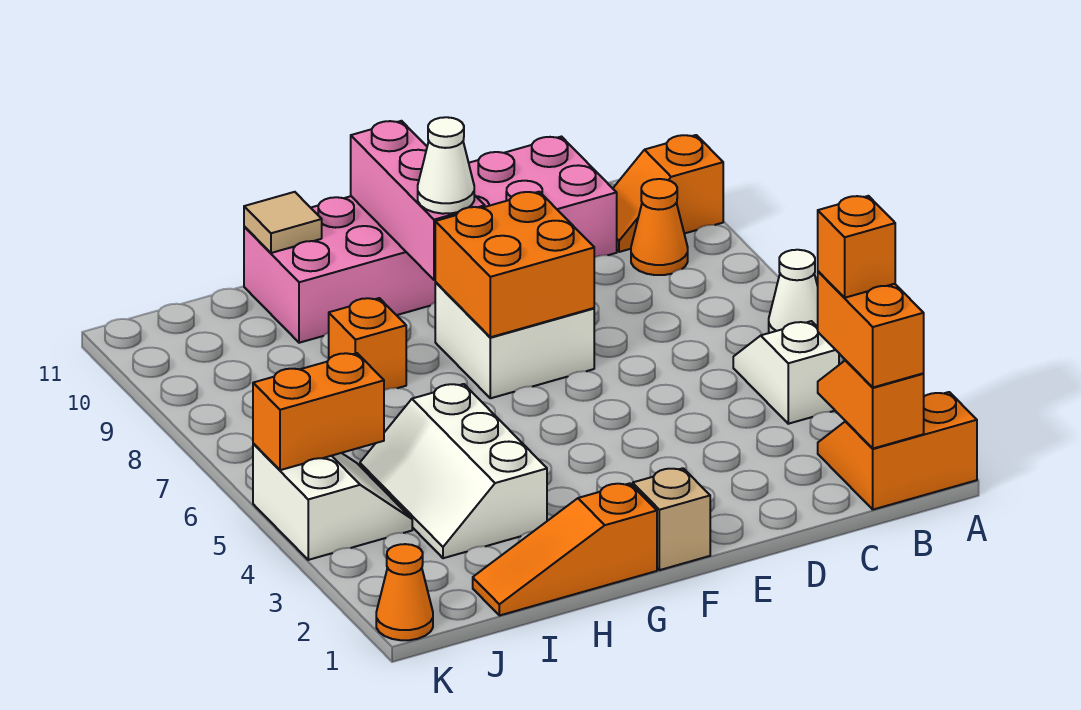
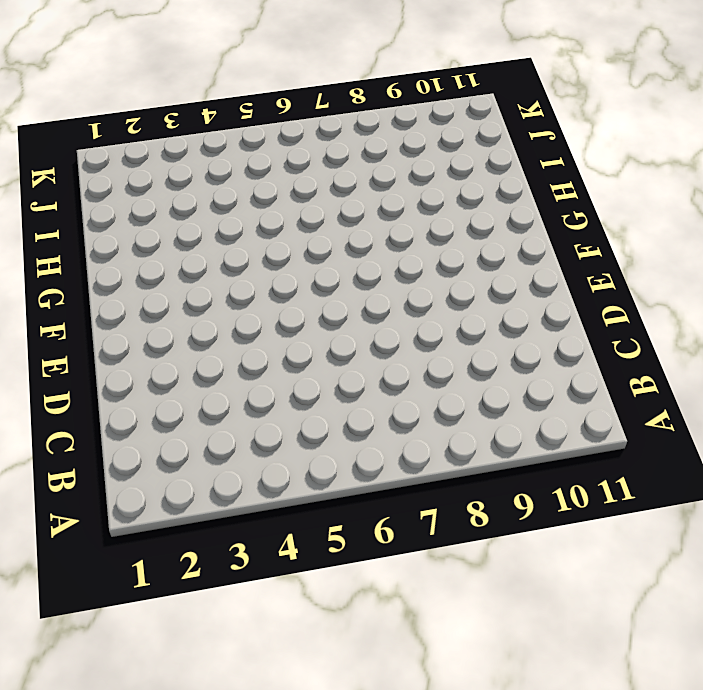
none -> orange slope A1:B2 level 1 top 1
none -> white cone A6 level 1
none -> orange slope A10:B10 level 1 top A

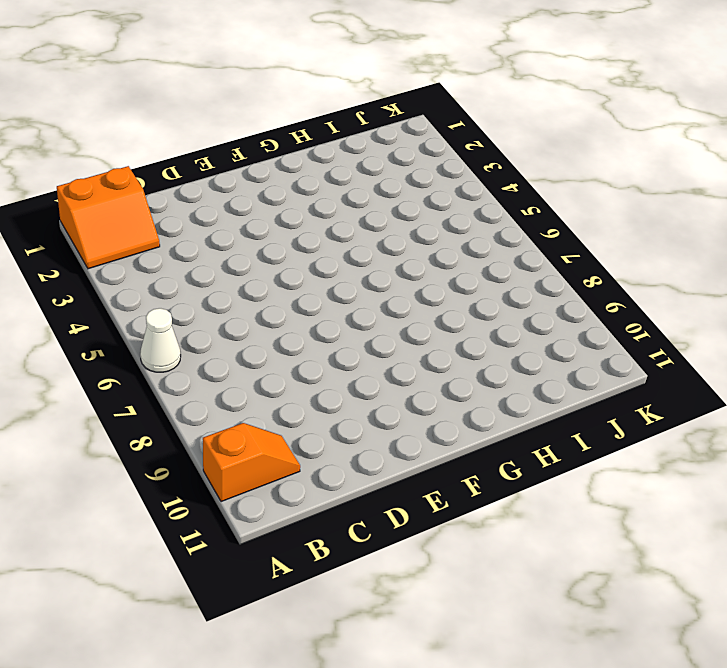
none -> white slope B4:B5 level 1 top 4
none -> orange cone B9 level 1
none -> pink brick C10:H11 level 1

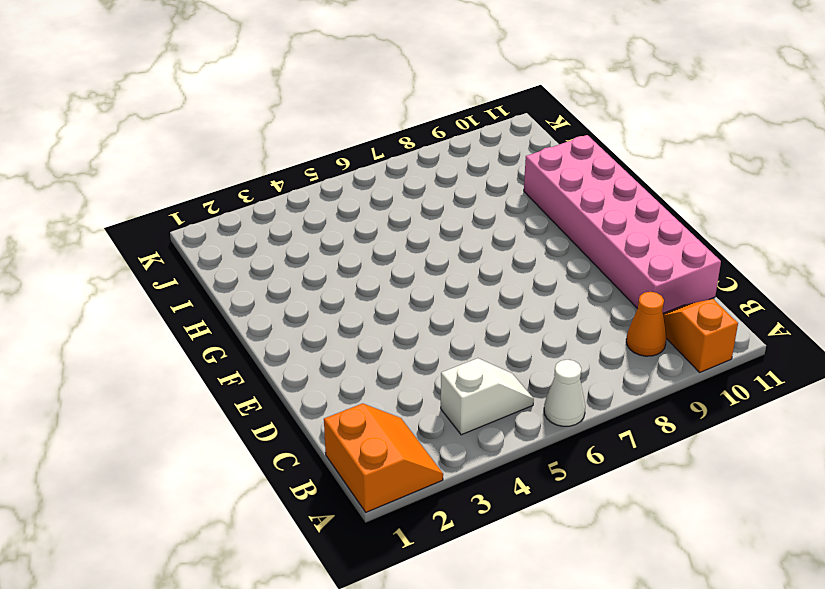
none -> white brick E7:F8 level 1
none -> tan brick F1 level 1
none -> orange slope G1:I1 level 1 top G

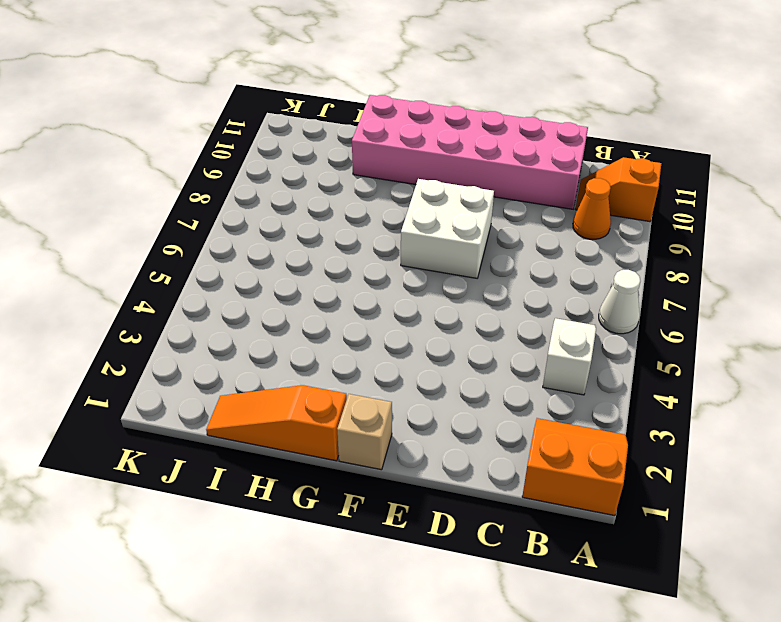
none -> white slope H3:I5 level 1 top H
none -> orange brick H8 level 1
none -> white slope J4:K5 level 1 top K

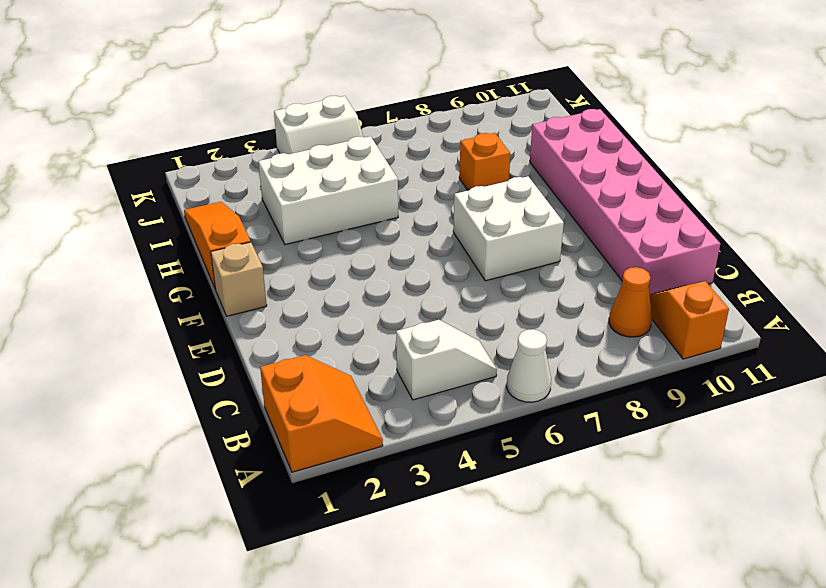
white brick H3:I5 level 1 -> white slope H3:I5 level 1 top H
none -> orange cone K1 level 1
none -> orange slope B1:B2 level 2 top 1
none -> orange brick E7:F8 level 2

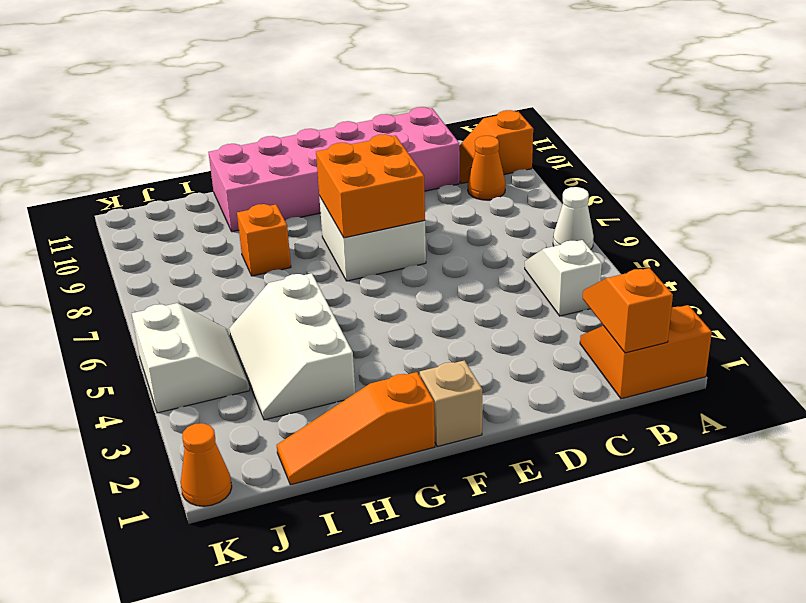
none -> pink brick F9:F11 level 2
none -> tan tile H11 level 2
none -> orange brick J5:K5 level 2

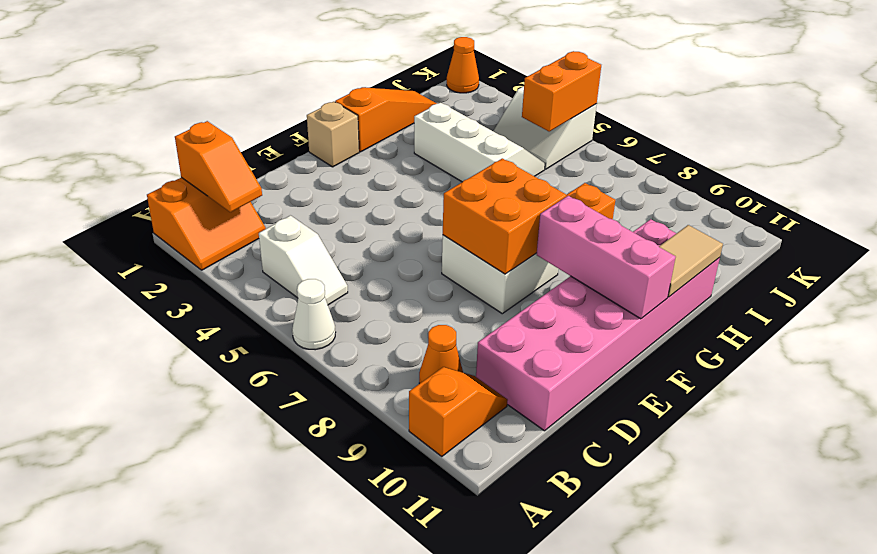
tan tile G11:H11 level 2 -> tan tile H11 level 2
none -> orange brick B1:B2 level 3
none -> white cone F9 level 3
none -> orange brick B2 level 4

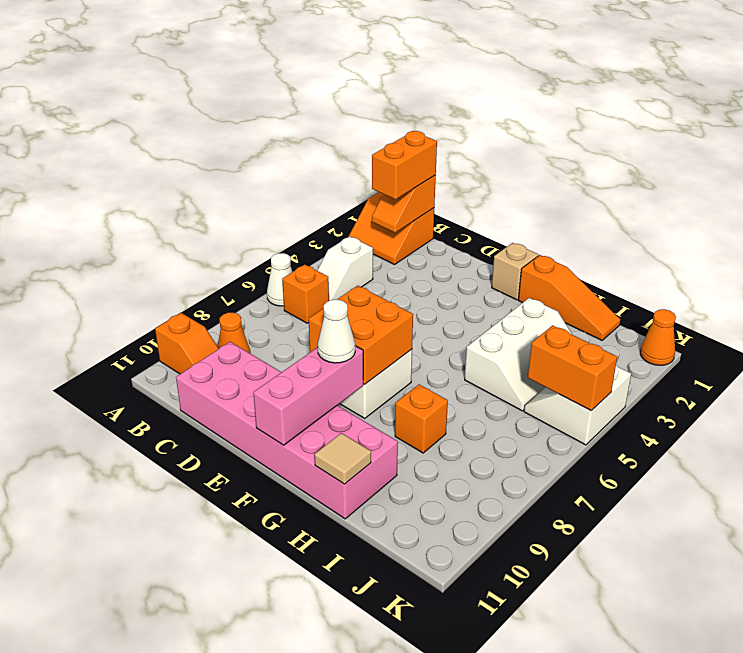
orange brick B6 level 1 -> orange brick B2 level 4

